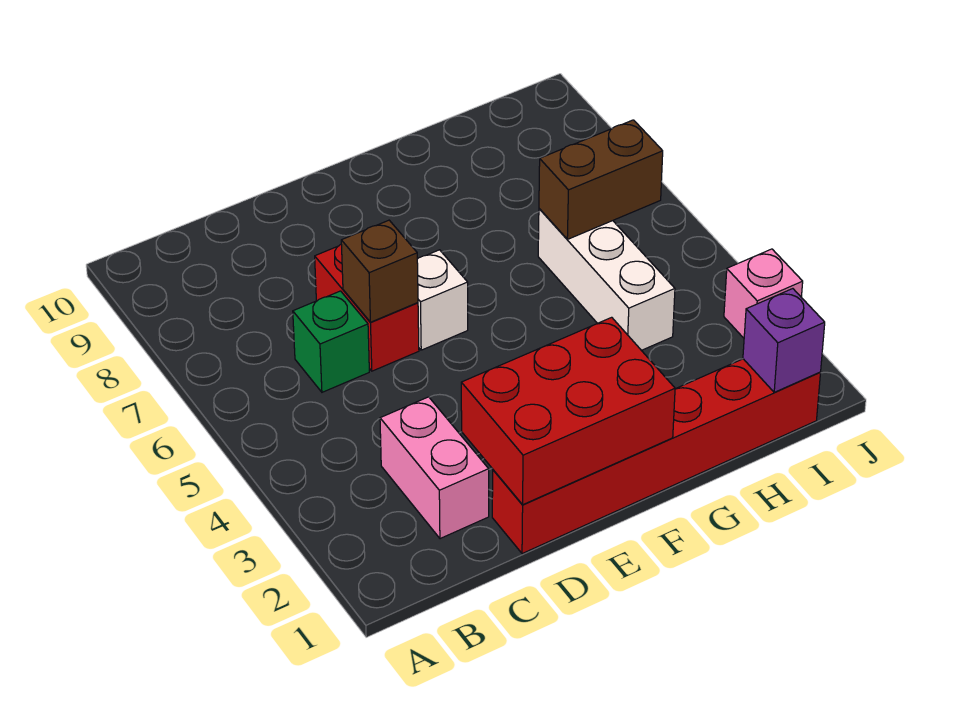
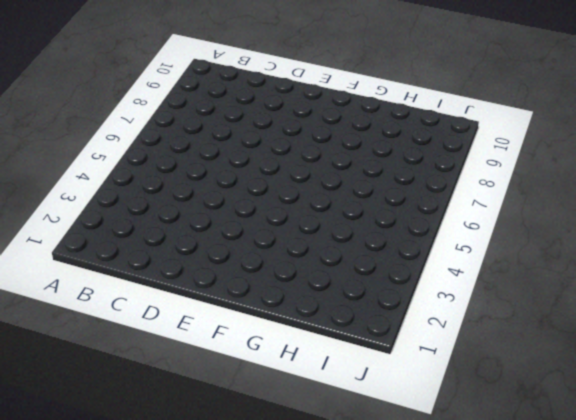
none -> pink brick C2:C3 level 1
none -> green brick C6 level 1

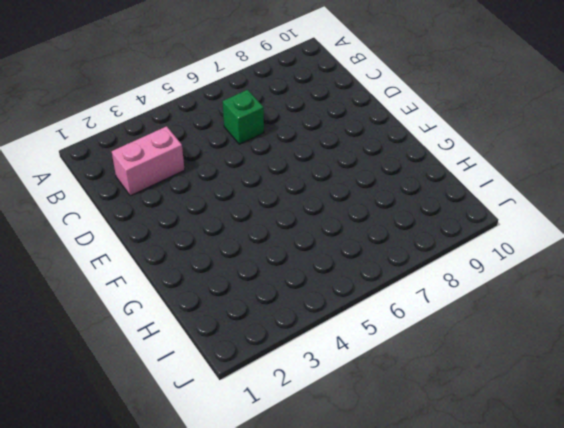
none -> red brick D1:I1 level 1
none -> red brick D6:D7 level 1

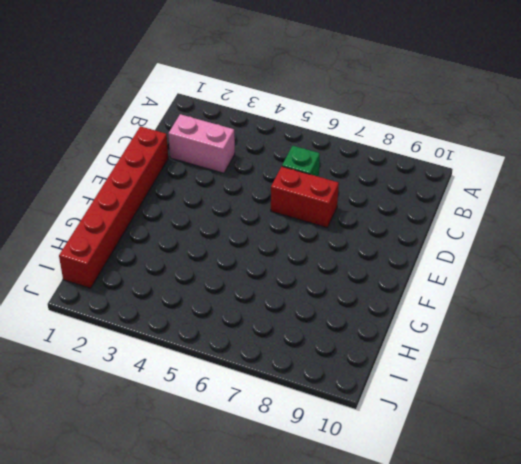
none -> white brick E6 level 1
none -> white brick H4:H6 level 1

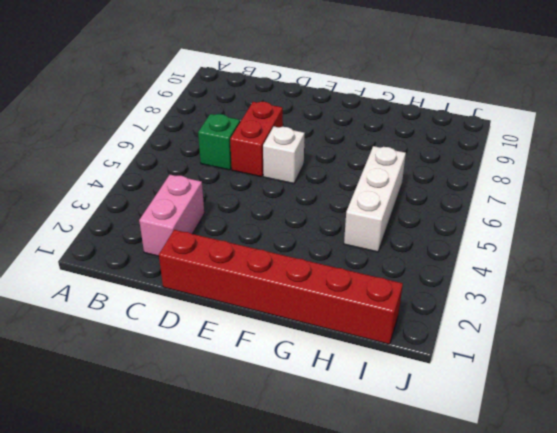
none -> pink brick J3 level 1
none -> red brick D1:F2 level 2

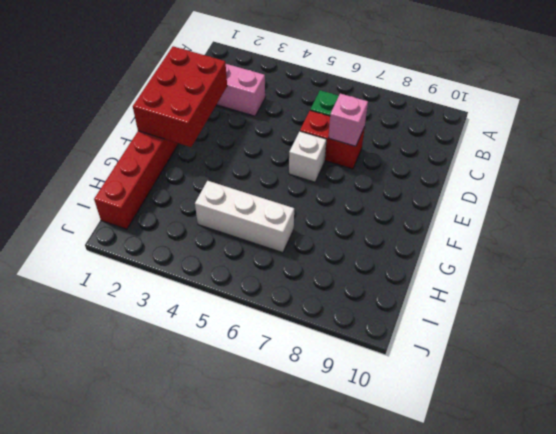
pink brick D7 level 2 -> pink brick J3 level 1
none -> brown brick D6 level 2
none -> brown brick H6:I6 level 2

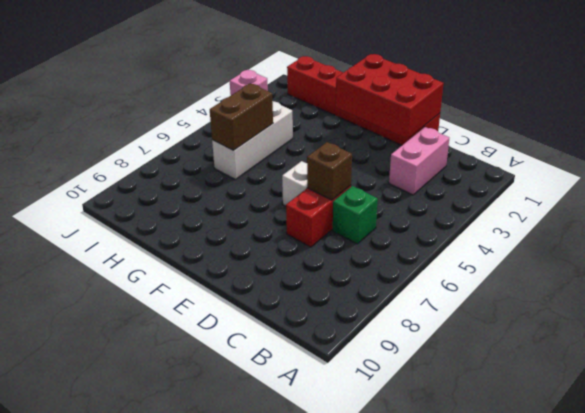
brown brick H5:H6 level 2 -> brown brick H6:I6 level 2
none -> purple brick I1 level 2

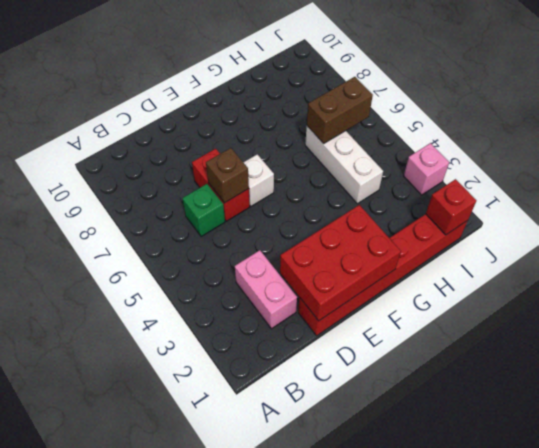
red brick I1 level 2 -> purple brick I1 level 2

